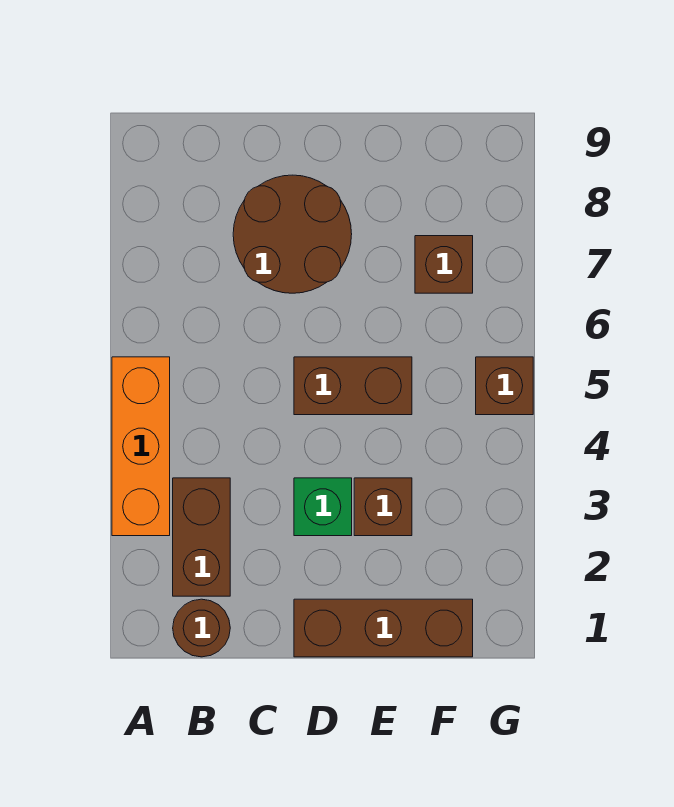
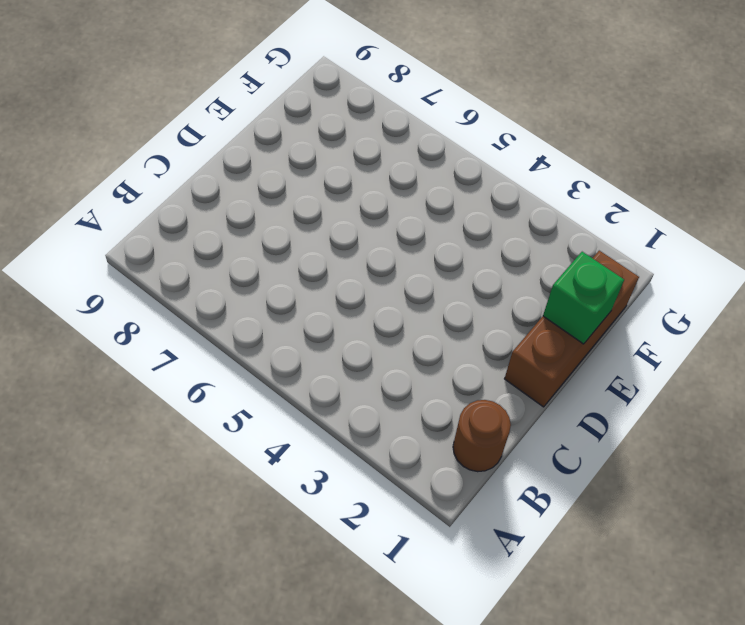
green brick E1 level 2 -> green brick D3 level 1
none -> orange brick A3:A5 level 1
none -> brown brick B2:B3 level 1

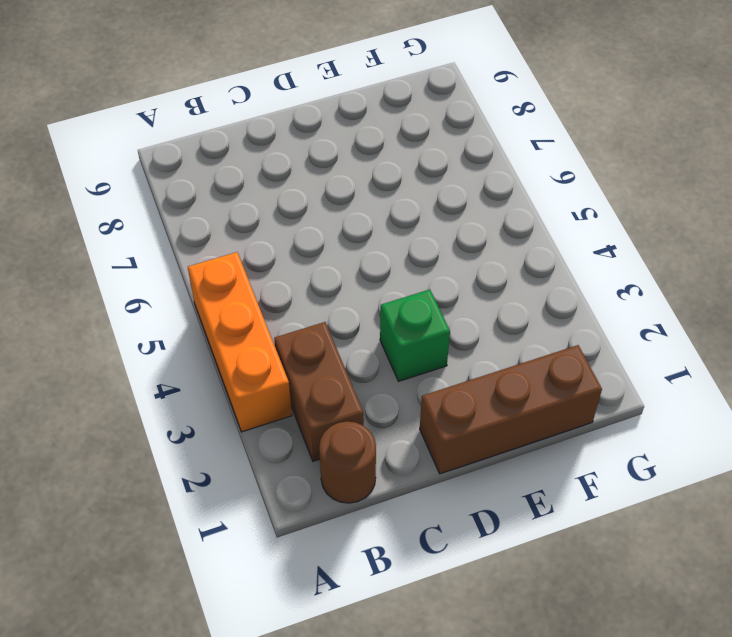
none -> brown round brick C7:D8 level 1
none -> brown brick D5:E5 level 1

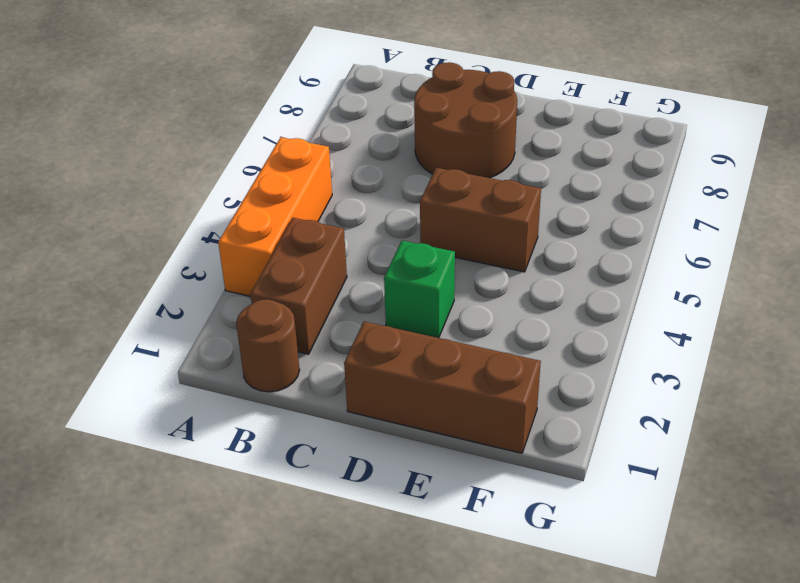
none -> brown brick E3 level 1
none -> brown brick F7 level 1

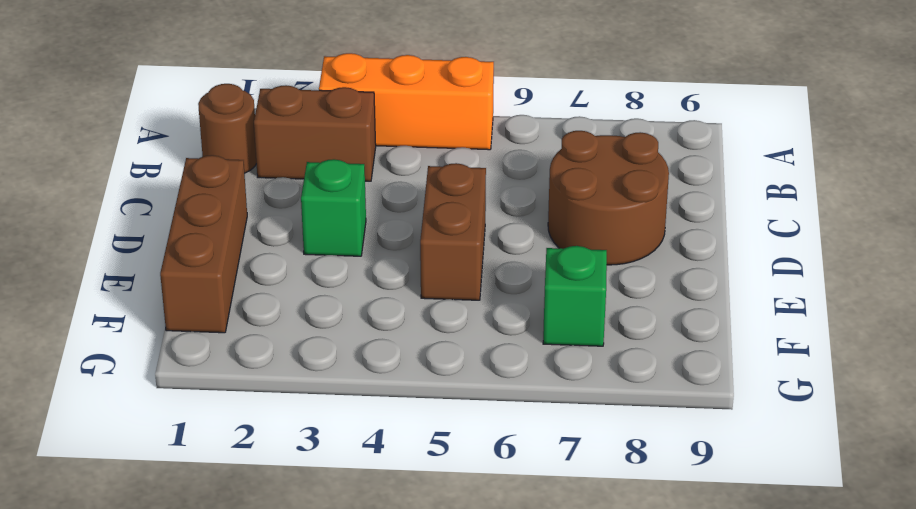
green brick F7 level 1 -> brown brick F7 level 1
none -> brown brick E3 level 1
none -> brown brick G5 level 1

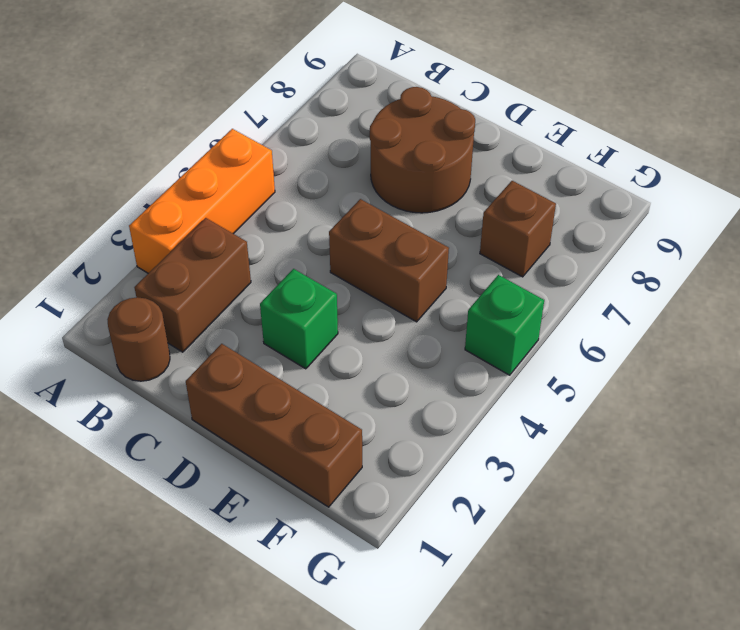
green brick G5 level 1 -> brown brick G5 level 1
none -> brown brick E3 level 1

